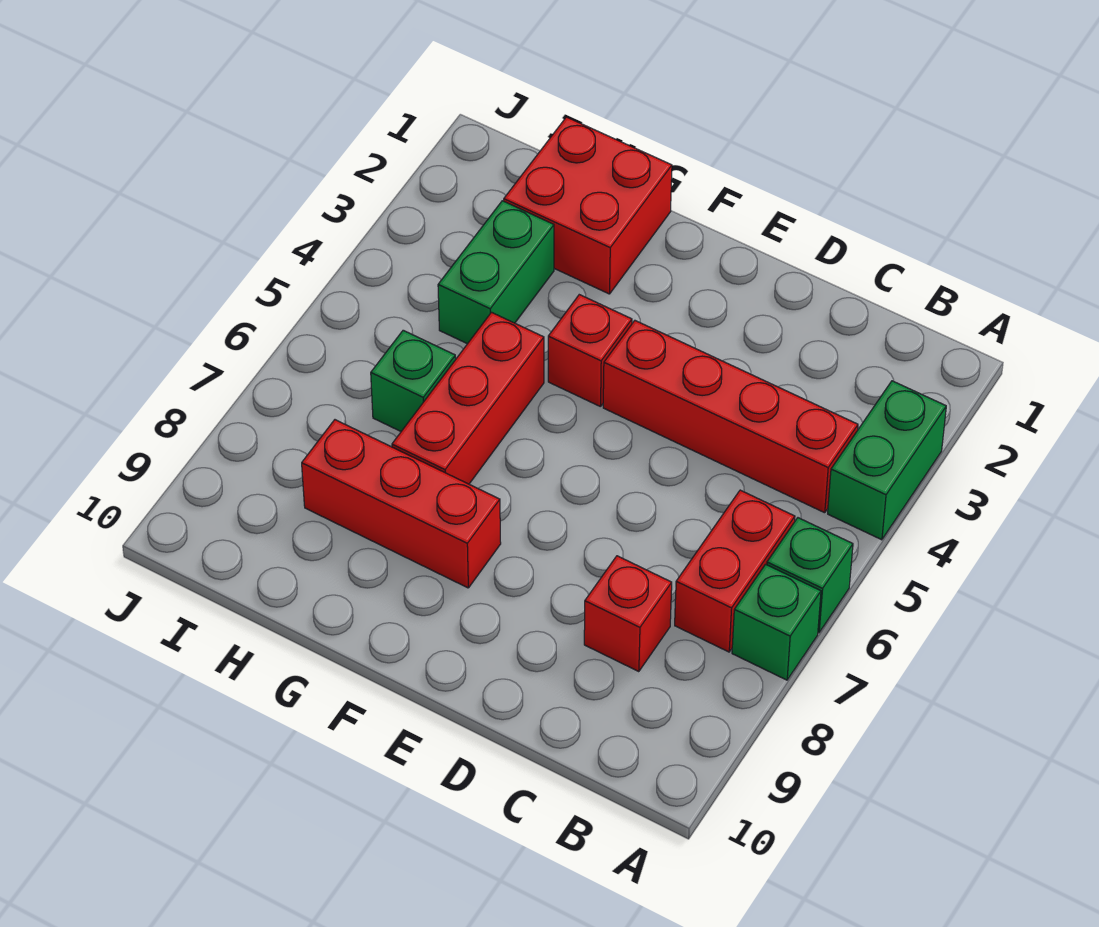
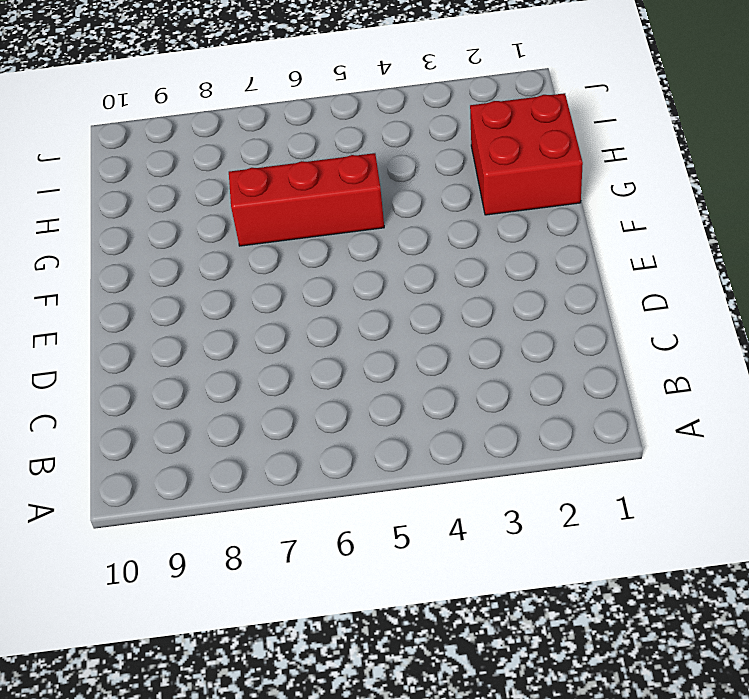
none -> green brick A3:A4 level 1
none -> green brick A6 level 1
none -> green brick A7 level 1

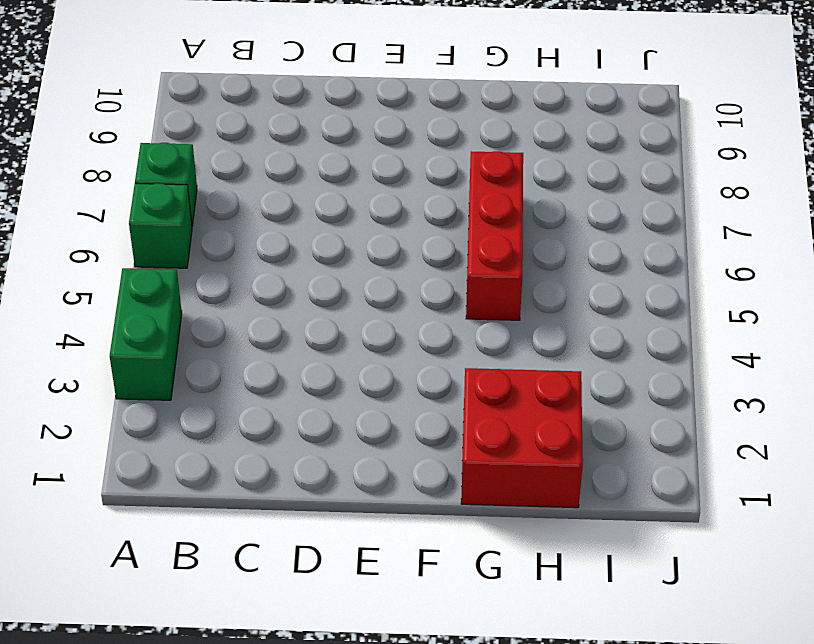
none -> red brick B4:E4 level 1
none -> red brick B6:B7 level 1
none -> red brick C8 level 1

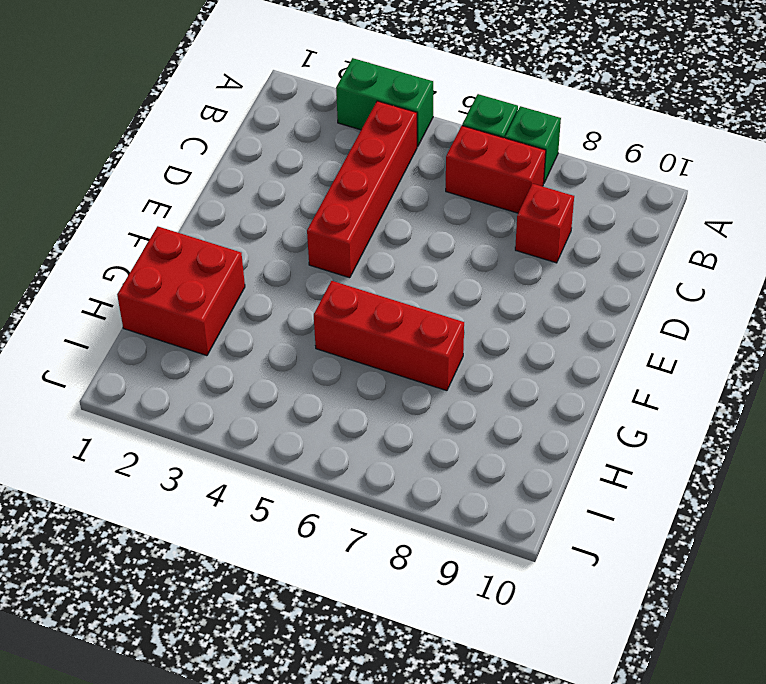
none -> red brick F4 level 1
none -> red brick F8:H8 level 1
none -> green brick H3:H4 level 1

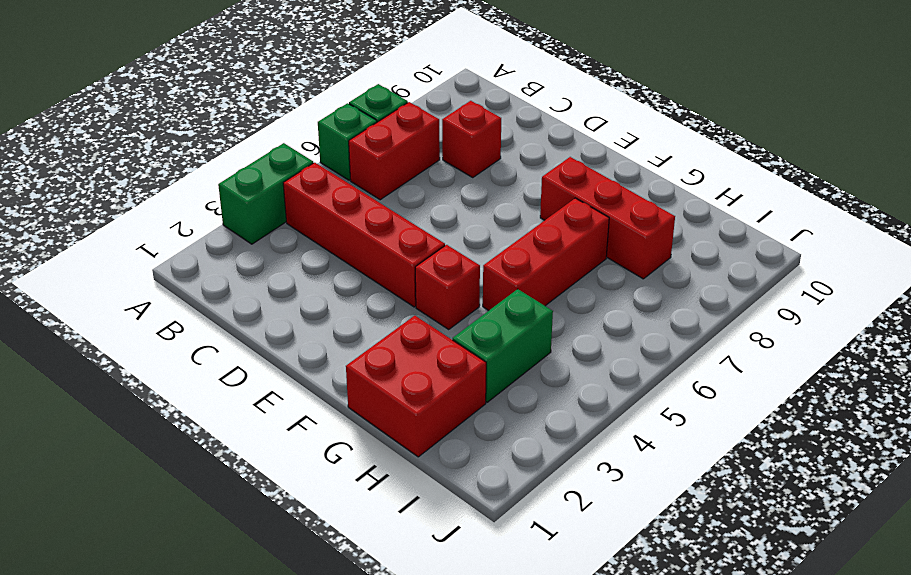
none -> green brick H6 level 1

